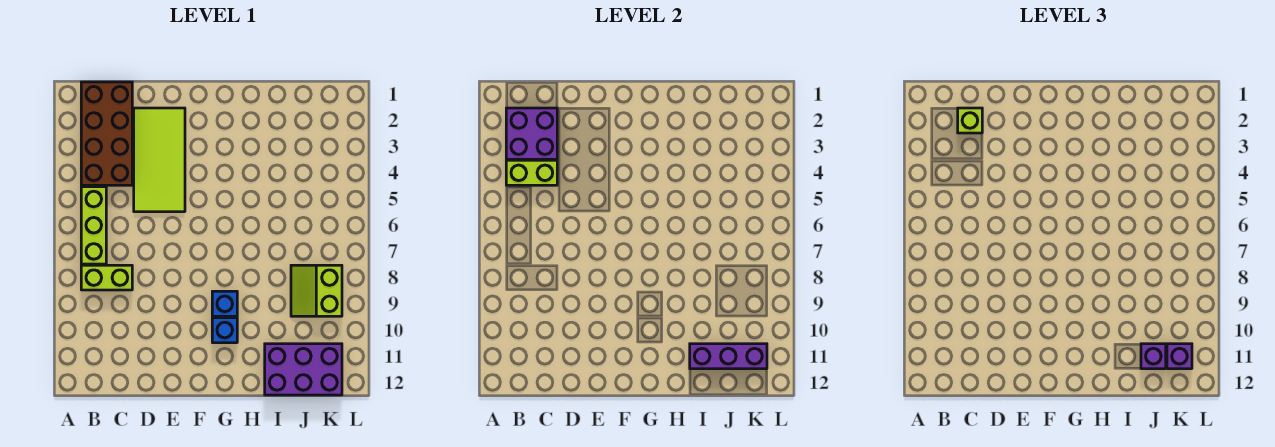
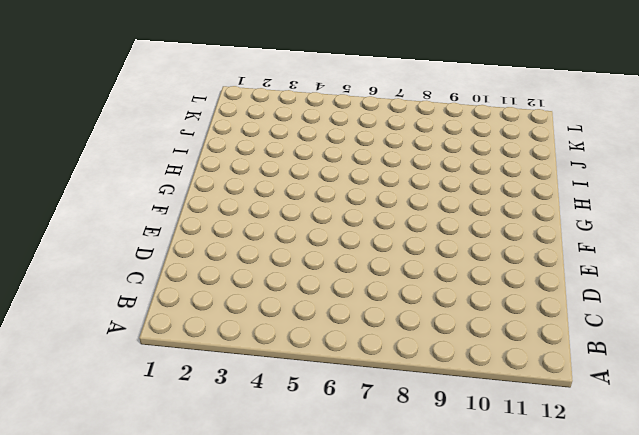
none -> brown brick B1:C4 level 1
none -> lime brick B5:B7 level 1
none -> lime brick B8:C8 level 1

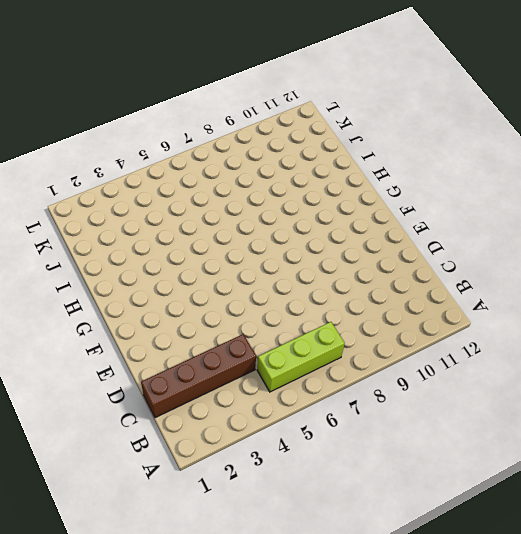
brown brick C1:C4 level 1 -> brown brick B1:C4 level 1
none -> lime brick B8:C8 level 1
none -> lime tile D2:E5 level 1
none -> blue brick G9 level 1

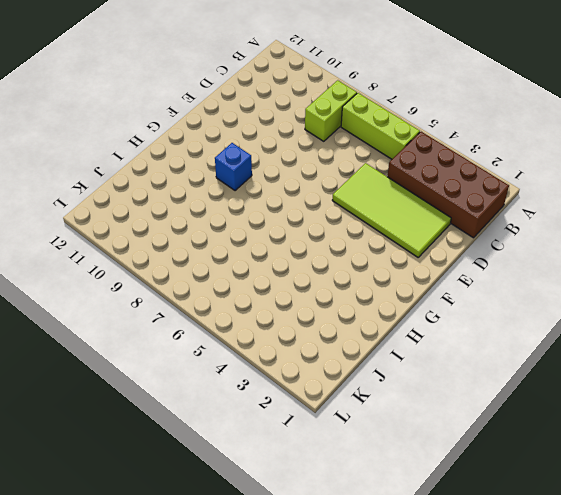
none -> blue brick G10 level 1
none -> purple brick I11:K12 level 1
none -> lime slope J8:K9 level 1 top K

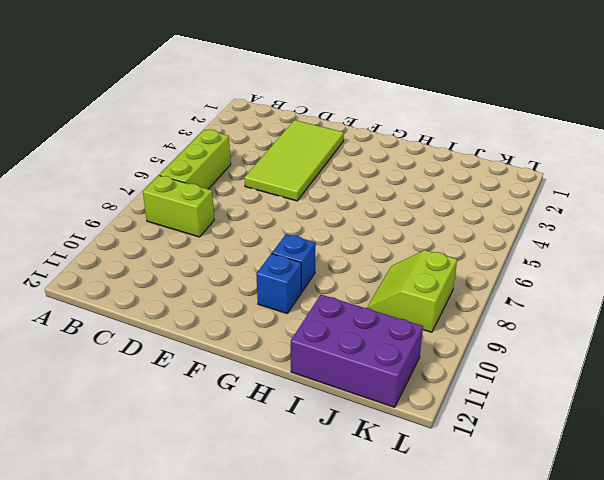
none -> brown brick B1:C4 level 1
none -> purple brick B2:C3 level 2
none -> lime brick B4:C4 level 2

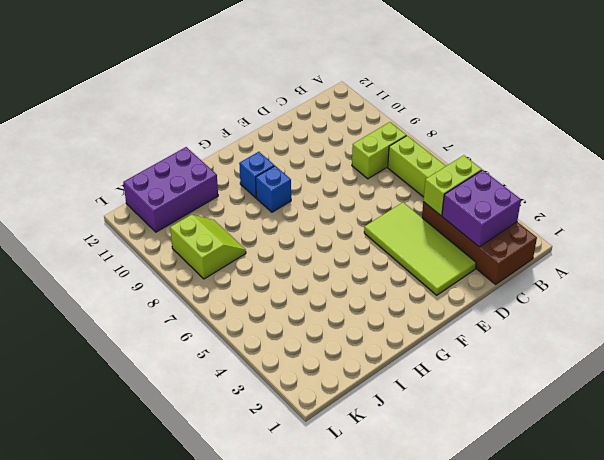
none -> purple brick I11:K11 level 2
none -> lime brick C2 level 3
none -> purple brick J11 level 3

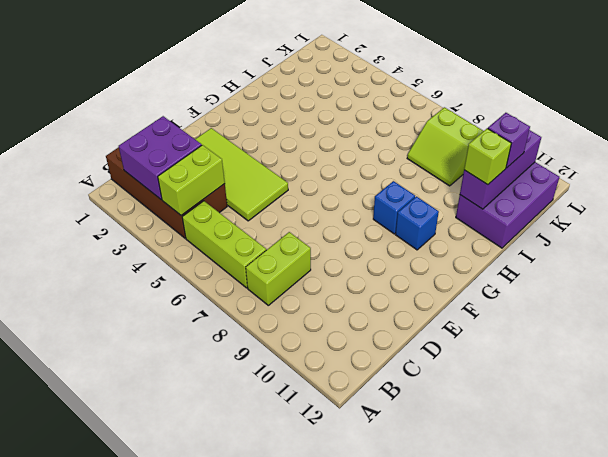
lime brick I11 level 3 -> lime brick C2 level 3
none -> purple brick K11 level 3

